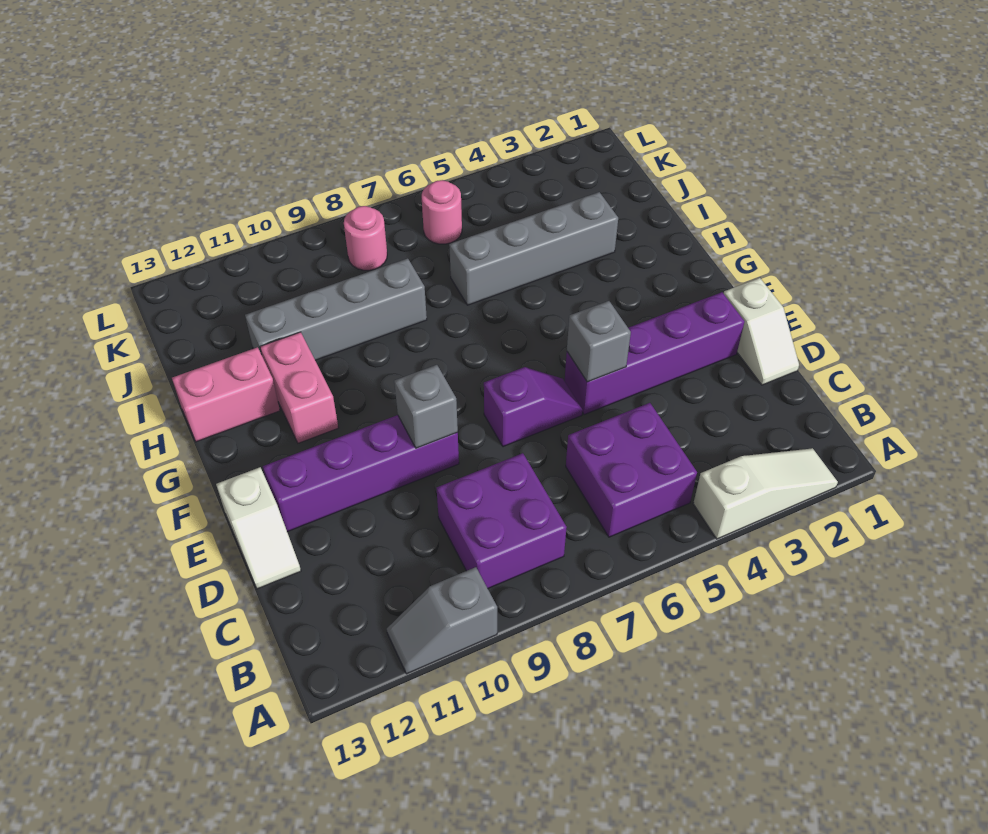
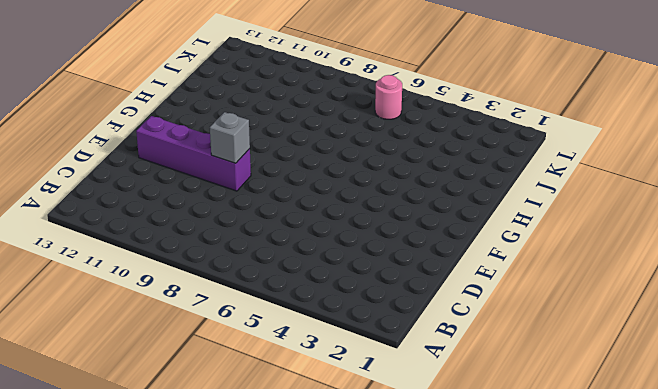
none -> white slope A2:A4 level 1 top 4
none -> grey slope A10:A11 level 1 top 10
none -> purple brick B5:C6 level 1

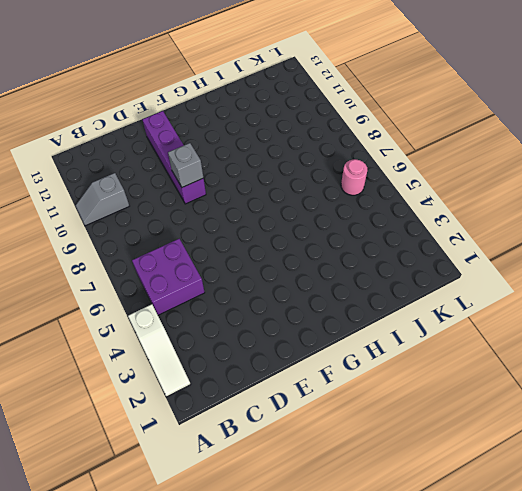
grey slope A10:B10 level 1 top B -> grey slope A10:A11 level 1 top 10
none -> purple brick B8:C9 level 1
none -> white slope D1:E1 level 1 top E
none -> white slope D13:E13 level 1 top E

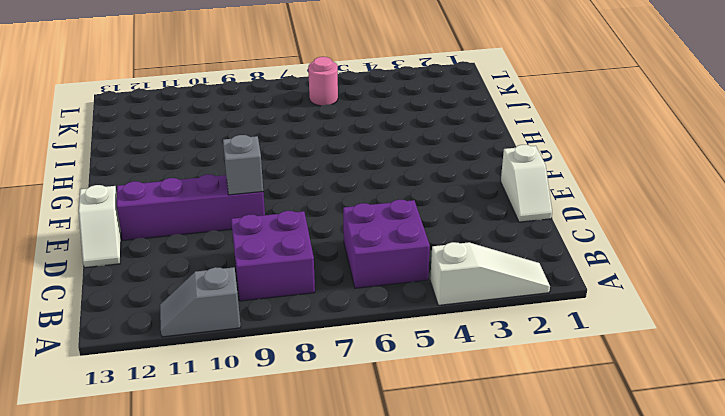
none -> purple brick E2:E5 level 1
none -> purple slope E6:E7 level 1 top 7
none -> pink brick G11:H11 level 1

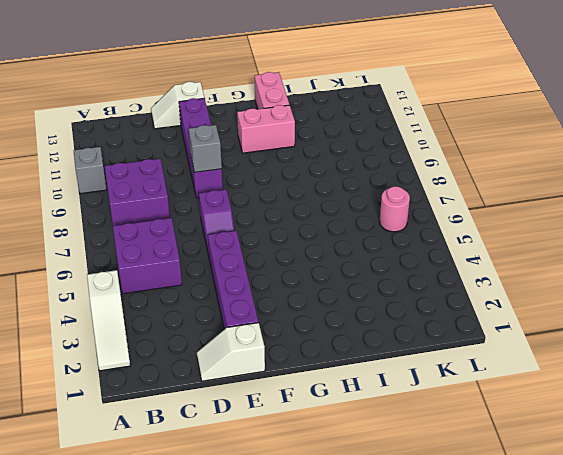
none -> grey brick I3:I6 level 1
none -> grey brick I8:I11 level 1
none -> pink round brick K8 level 1

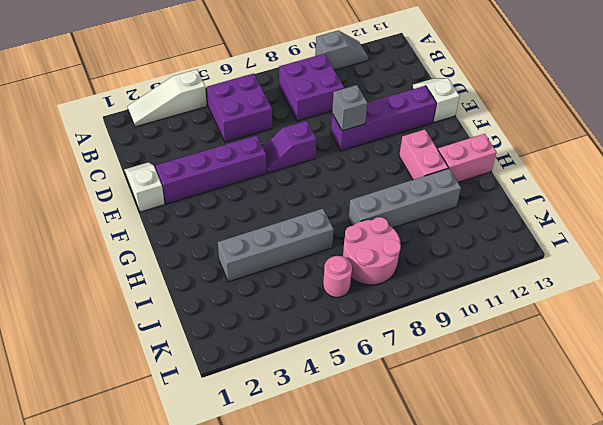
pink round brick J7:K8 level 1 -> pink round brick K8 level 1
none -> grey brick E5 level 2

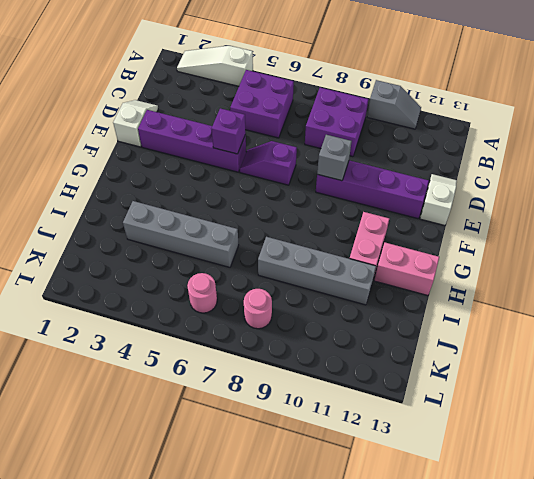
purple brick E5 level 2 -> grey brick E5 level 2

